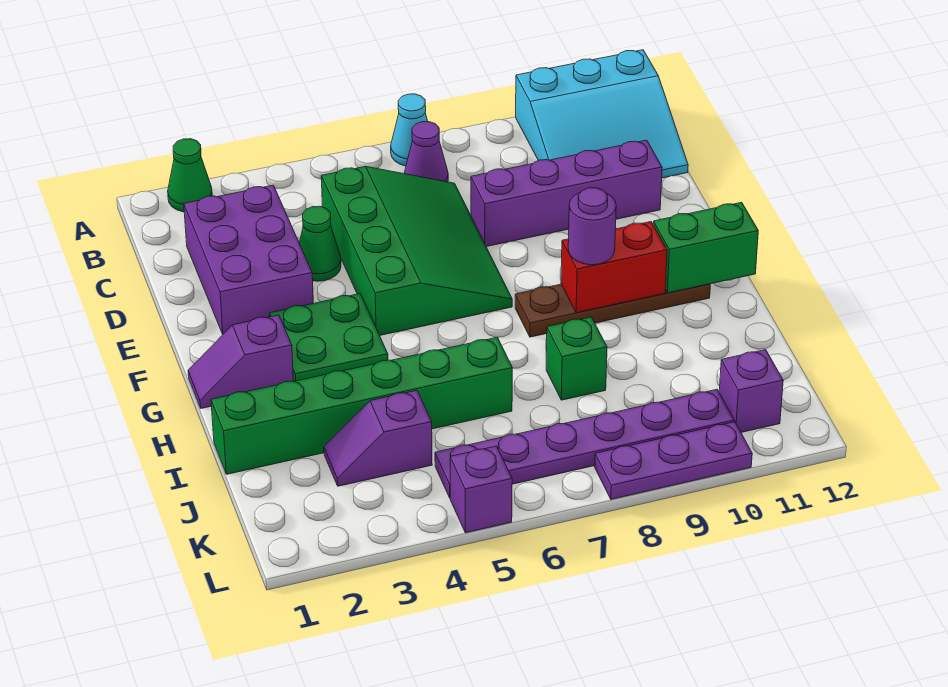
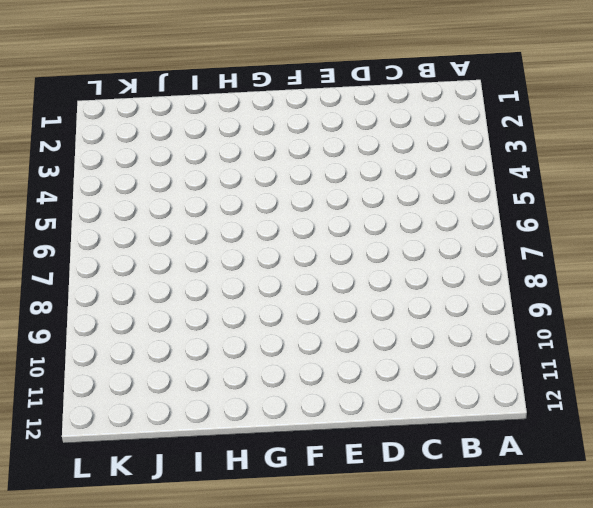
none -> green cone A2 level 1
none -> cyan cone A7 level 1
none -> cyan slope A10:C12 level 1 top A

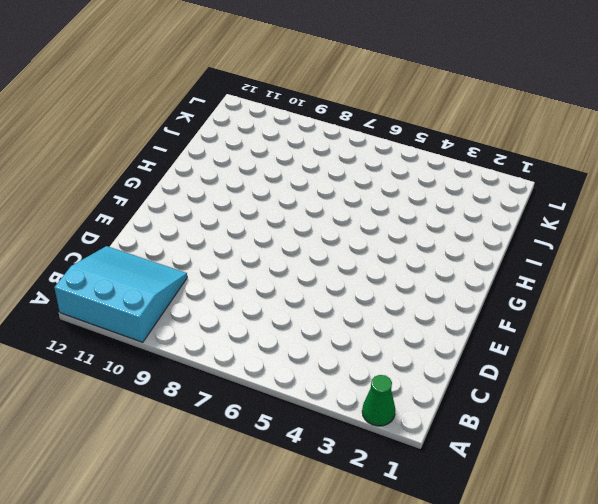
none -> cyan cone A7 level 1
none -> purple cone B7 level 1
none -> purple brick C2:E3 level 1

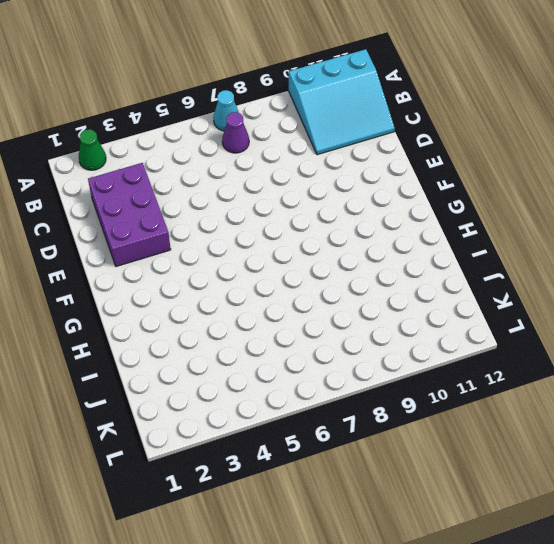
none -> green slope C5:F7 level 1 top 5
none -> green cone D4 level 1
none -> purple brick D8:D11 level 1

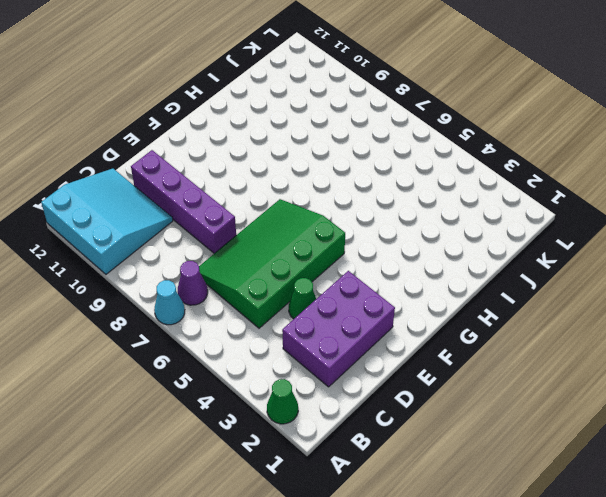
none -> green plate F3:G4 level 1
none -> purple slope G1:G2 level 1 top 2
none -> brown plate G8:G11 level 1

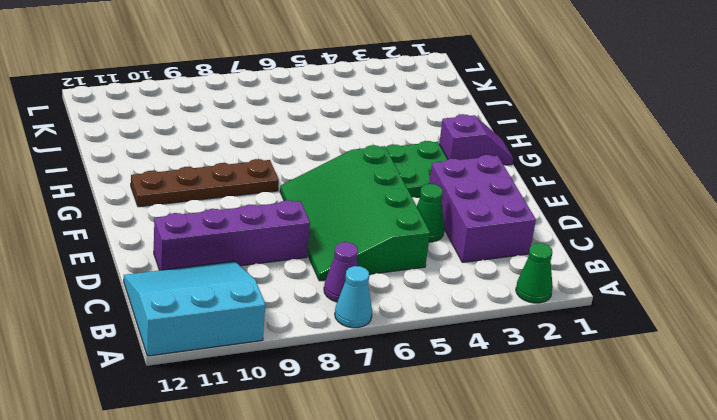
none -> green brick I1:I6 level 1
none -> green brick I8 level 1
none -> purple slope J3:J4 level 1 top 4

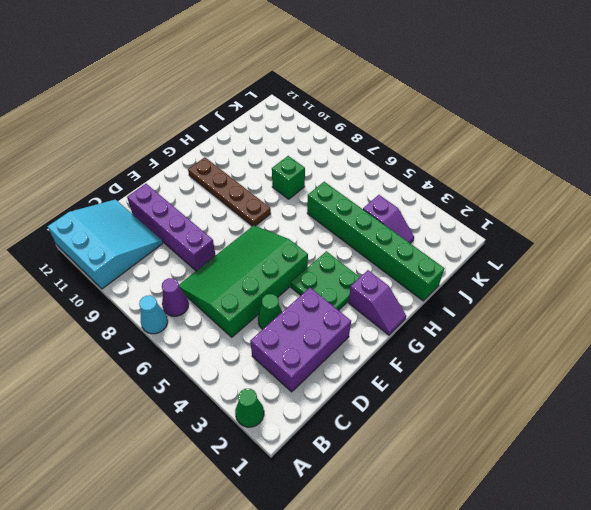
none -> purple plate K5:K10 level 1
none -> purple brick K11 level 1
none -> purple brick L5 level 1

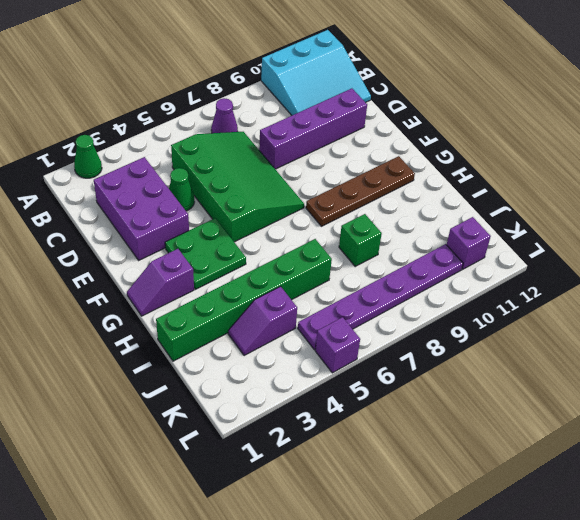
none -> cyan cone A7 level 1
none -> purple plate L8:L10 level 1
none -> red brick G9:G10 level 2

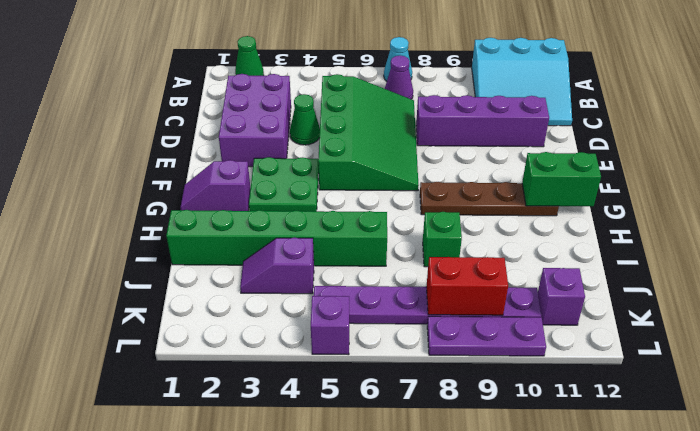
red brick K8:K9 level 2 -> red brick G9:G10 level 2
none -> purple round brick G9 level 3

